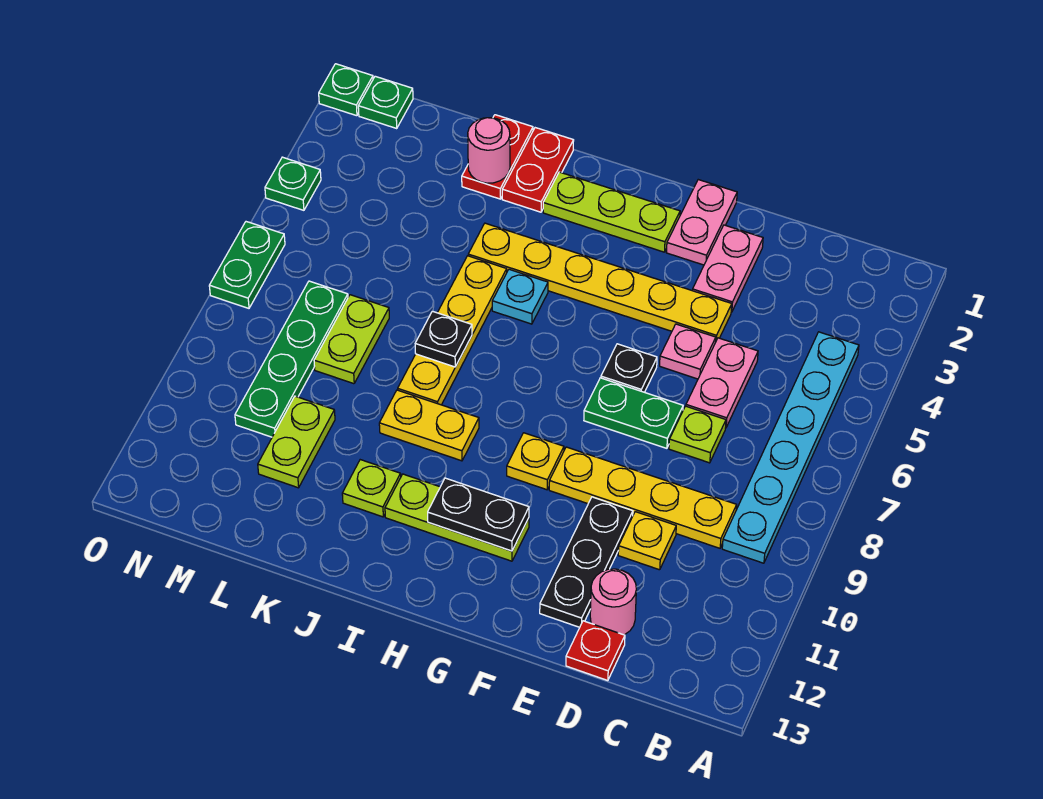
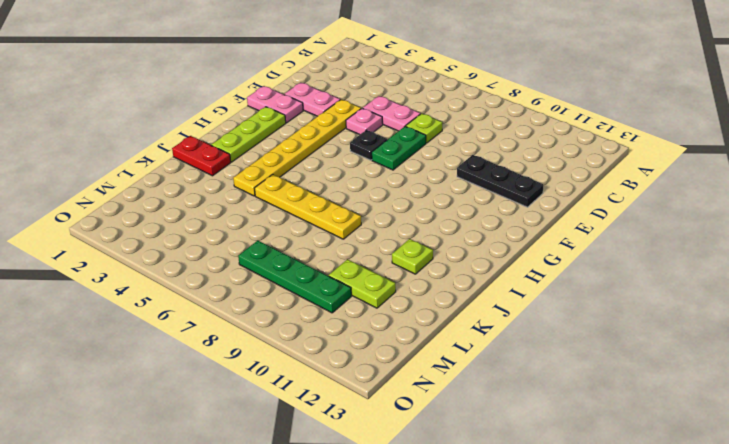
none -> cyan plate B4:B9 level 1
none -> yellow plate C9:F9 level 1
none -> yellow plate D10 level 1
none -> pink round brick D12 level 1

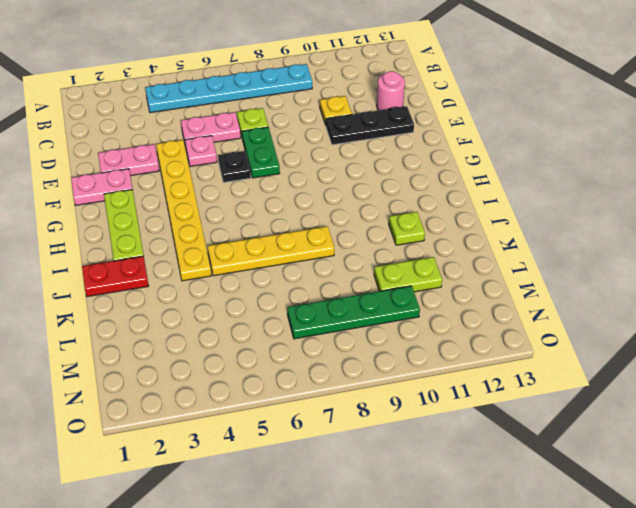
none -> yellow plate C9:F9 level 1
none -> red plate D13 level 1
none -> yellow plate G9 level 1
none -> lime plate G11:I11 level 1

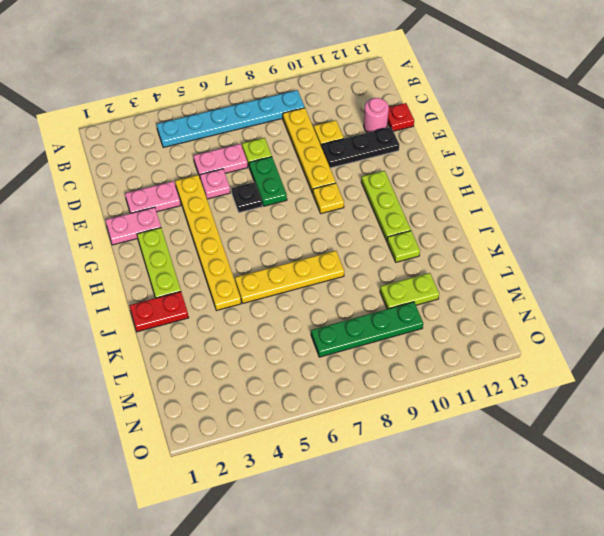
none -> cyan plate I5 level 1
none -> yellow plate I9:J9 level 1
none -> red plate K1:K2 level 1
none -> lime plate L7:L8 level 1

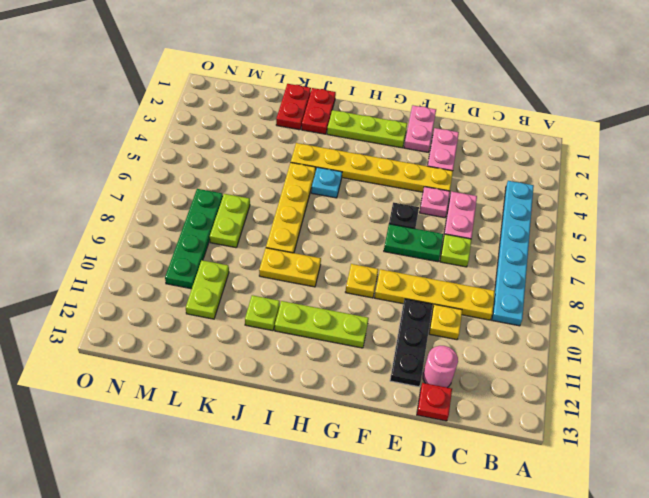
none -> green plate N1 level 1
none -> green plate O1 level 1
none -> green plate O4 level 1
none -> green plate O6:O7 level 1

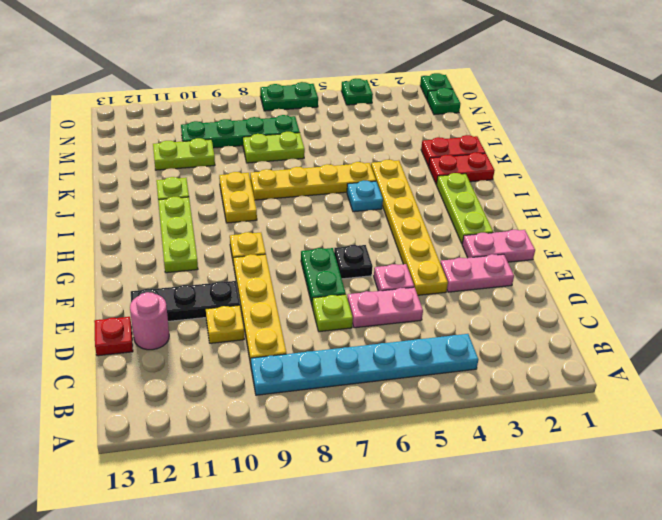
none -> black plate G11:H11 level 2
none -> black plate J7 level 2
none -> pink round brick K2 level 2

